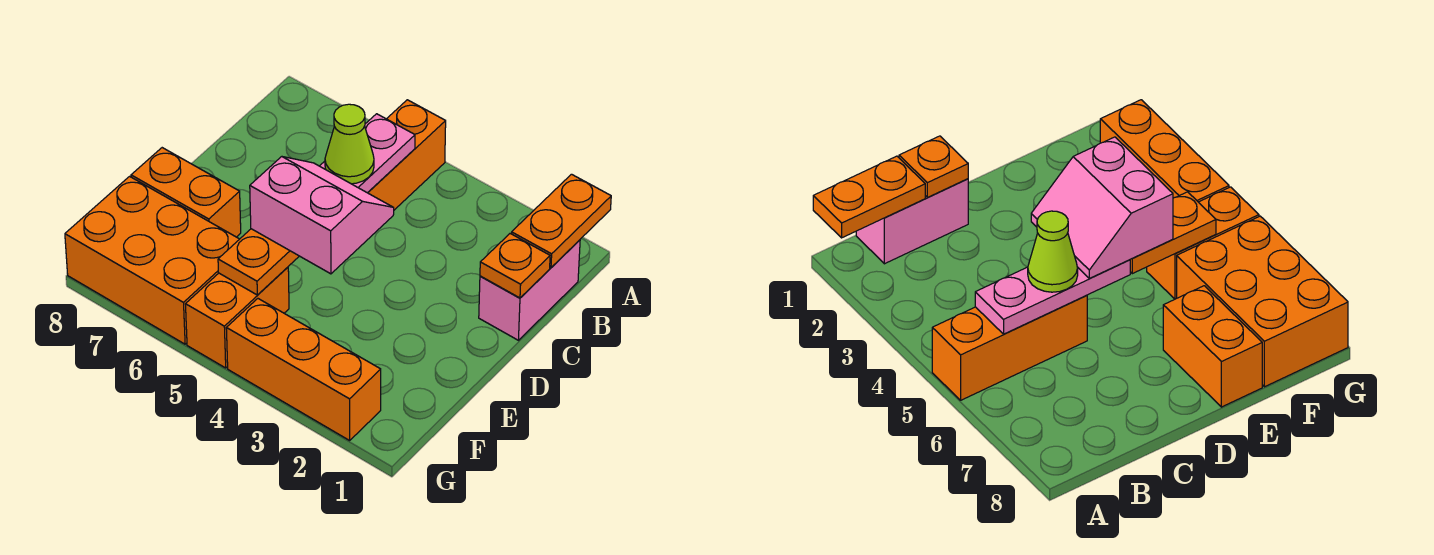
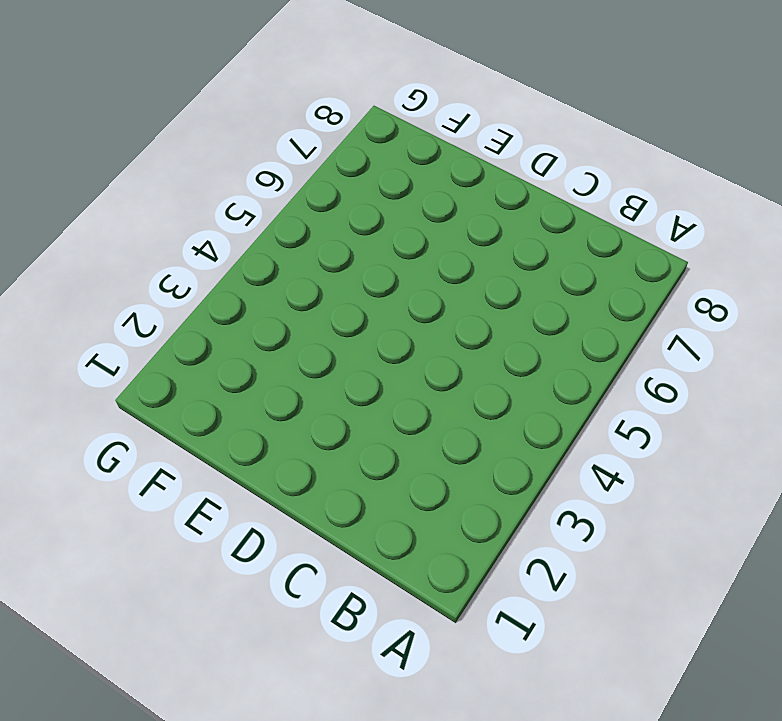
none -> orange brick A5:C5 level 1
none -> pink brick B1:C1 level 1
none -> orange brick E7:E8 level 1

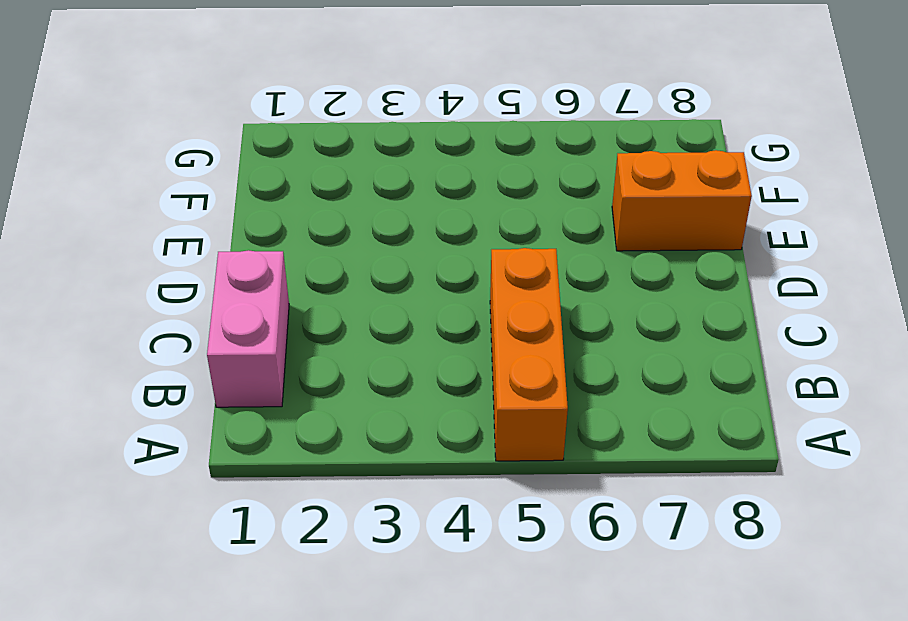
none -> orange brick F5:G5 level 1
none -> orange brick F6:G8 level 1
none -> orange brick G2:G4 level 1

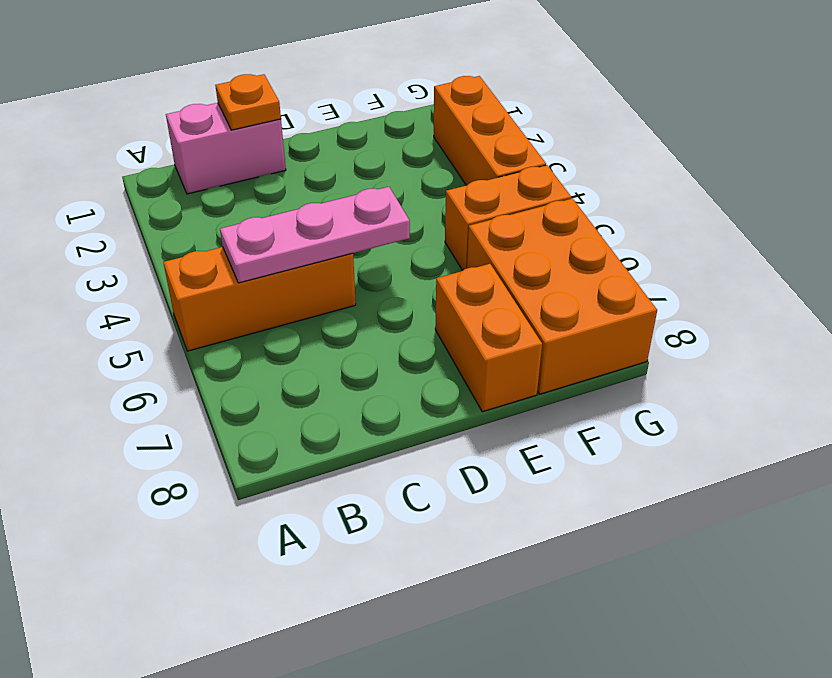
none -> orange plate A1:B1 level 2
none -> orange plate E5:F5 level 2
none -> lime cone C5 level 3

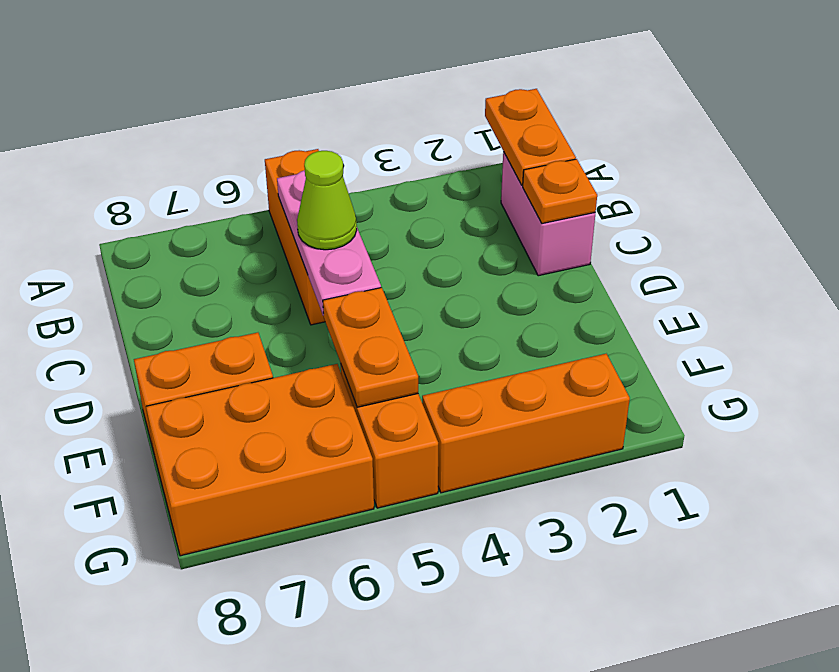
none -> pink slope D4:E5 level 3 top E

